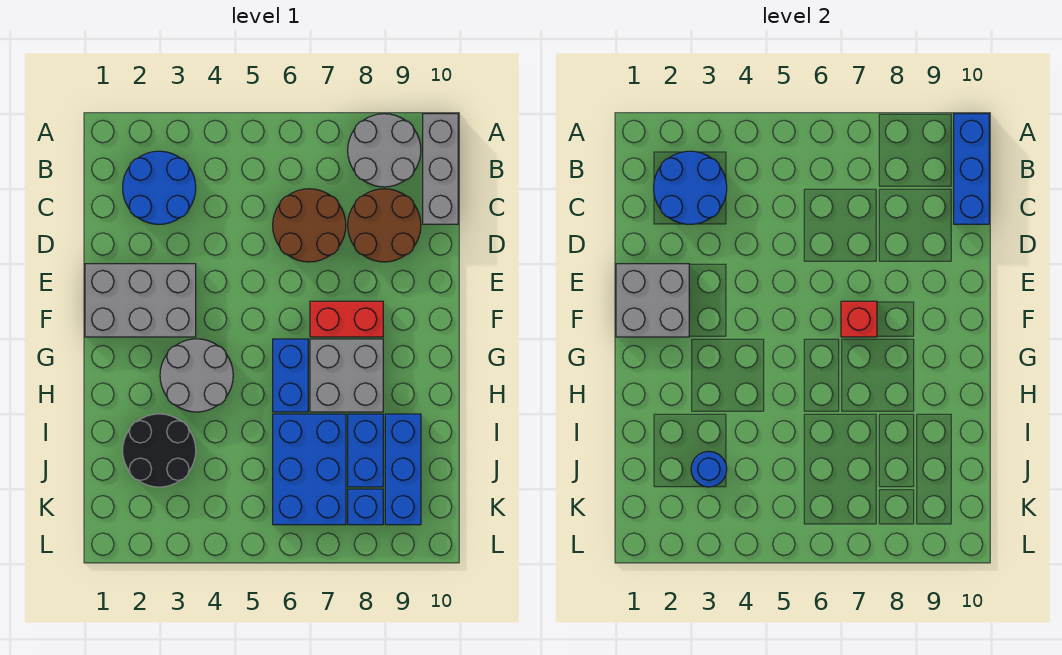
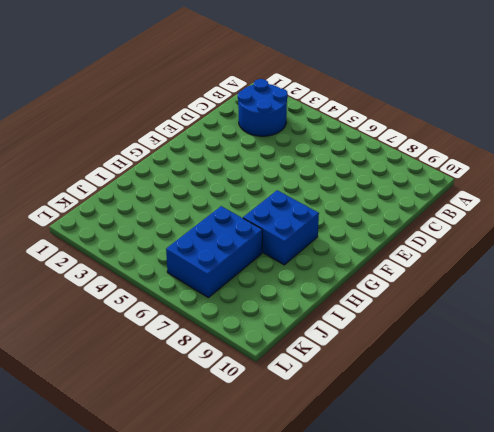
blue brick G7:H8 level 1 -> grey brick G7:H8 level 1
none -> grey round brick A8:B9 level 1
none -> grey brick A10:C10 level 1
none -> brown round brick C6:D7 level 1

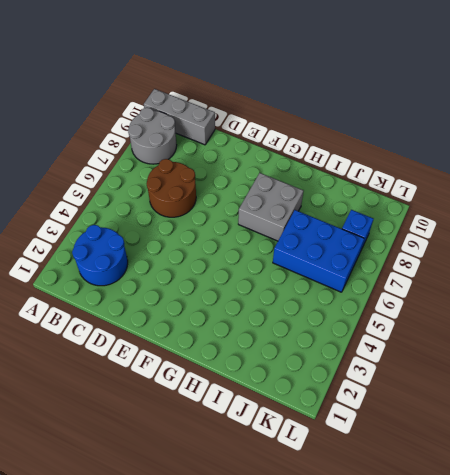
none -> brown round brick C8:D9 level 1
none -> grey brick E1:F3 level 1
none -> red brick F7:F8 level 1

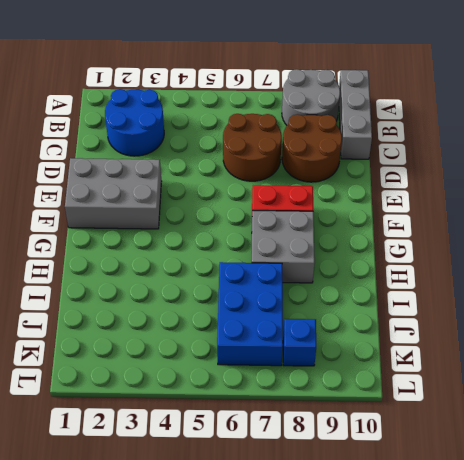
none -> grey round brick G3:H4 level 1
none -> blue brick G6:H6 level 1
none -> black round brick I2:J3 level 1

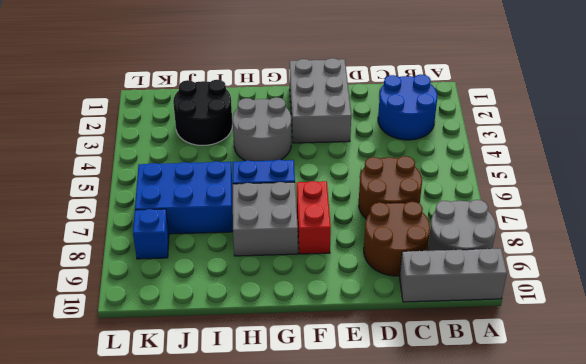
none -> blue brick I8:J8 level 1
none -> blue brick I9:K9 level 1
none -> blue brick A10:C10 level 2

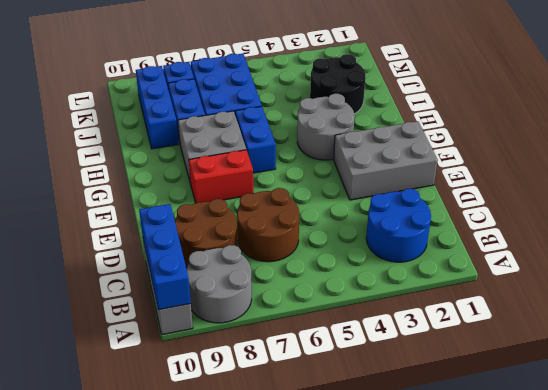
none -> blue round brick B2:C3 level 2
none -> grey brick E1:F2 level 2
none -> red brick F7 level 2

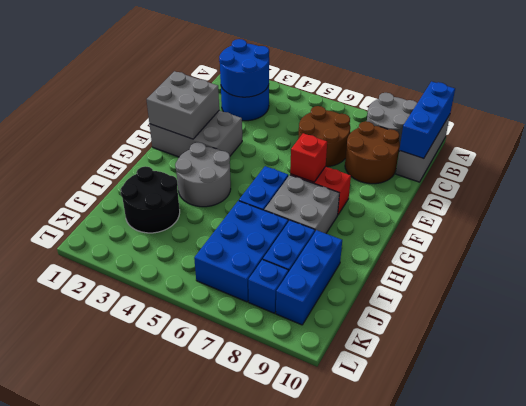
none -> blue round brick J3 level 2

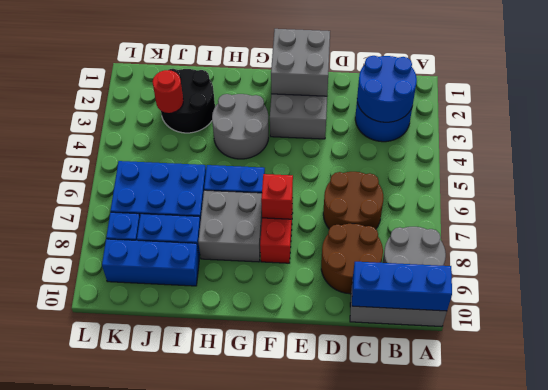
red round brick J3 level 2 -> blue round brick J3 level 2

